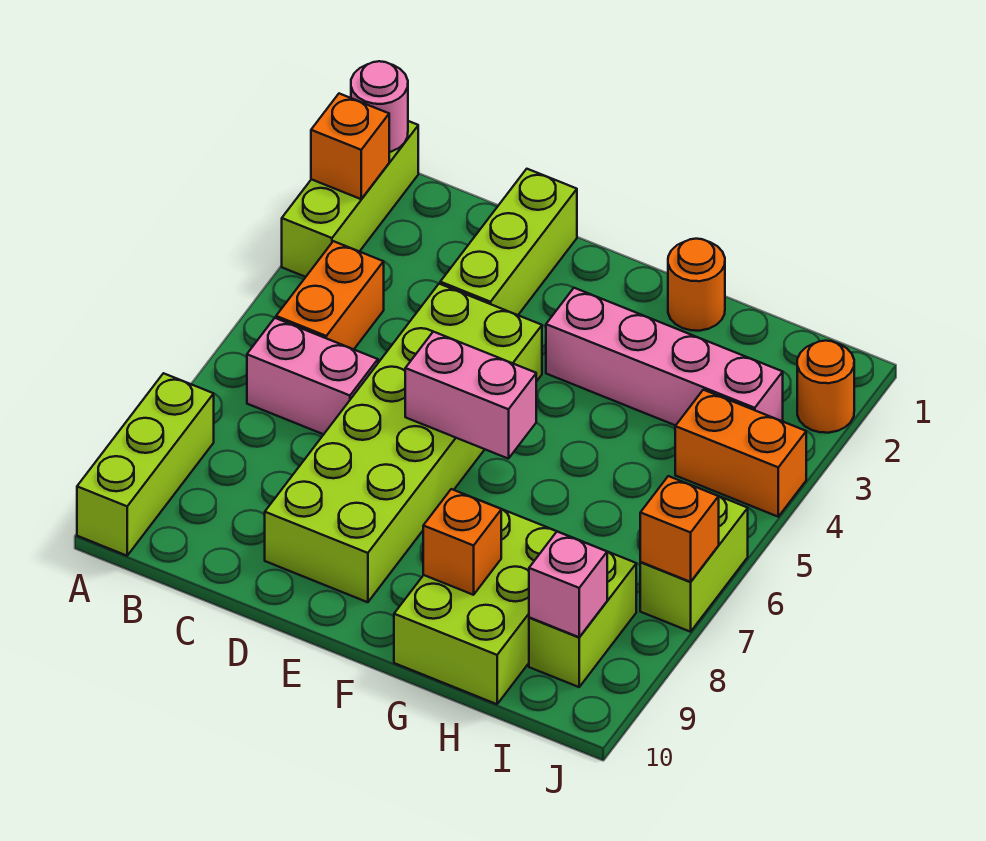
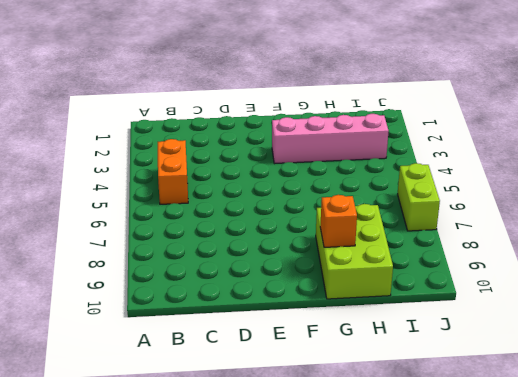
none -> lime brick A1:A3 level 1
none -> lime brick A8:A10 level 1
none -> pink brick B6:C6 level 1

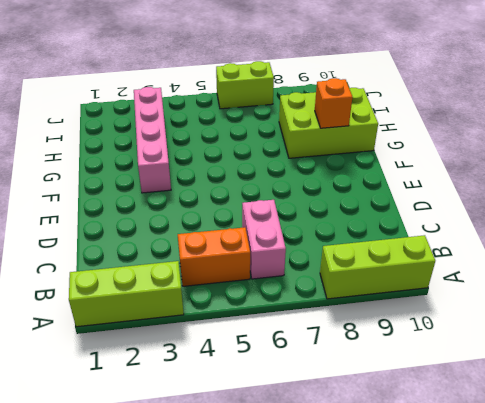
none -> lime brick D1:D3 level 1
none -> lime brick D4:E9 level 1
none -> orange round brick G1 level 1

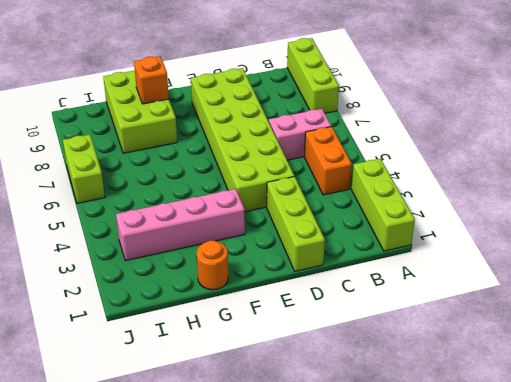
none -> orange brick I4:J4 level 1
none -> lime brick I8:I9 level 1
none -> orange round brick J2 level 1

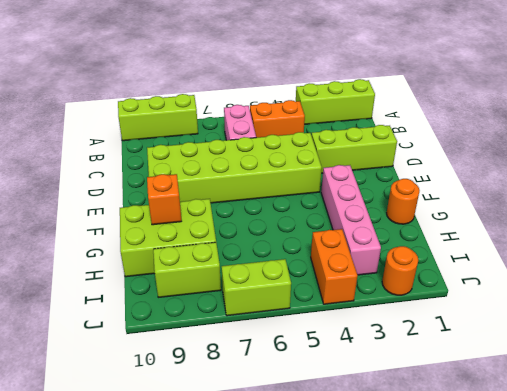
none -> pink round brick A1 level 2
none -> orange brick A2 level 2
none -> pink brick E6:F6 level 2

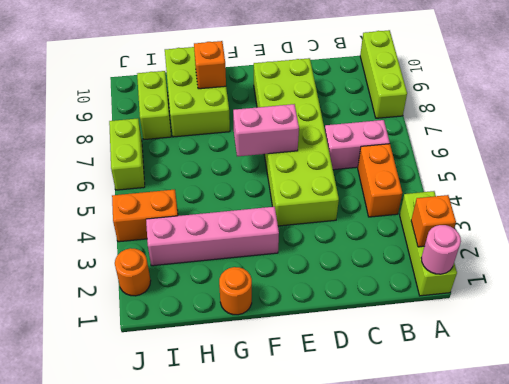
none -> lime brick D1:D3 level 1
none -> pink brick I9 level 2
none -> orange brick J7 level 2

